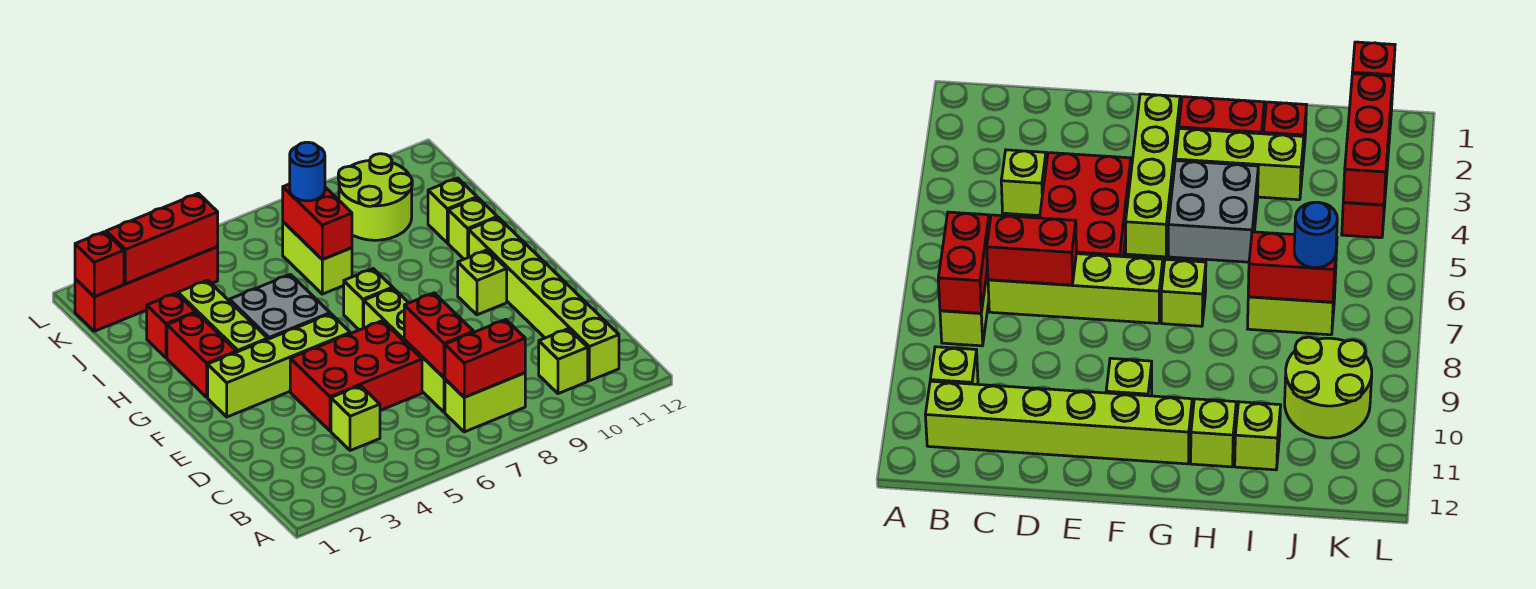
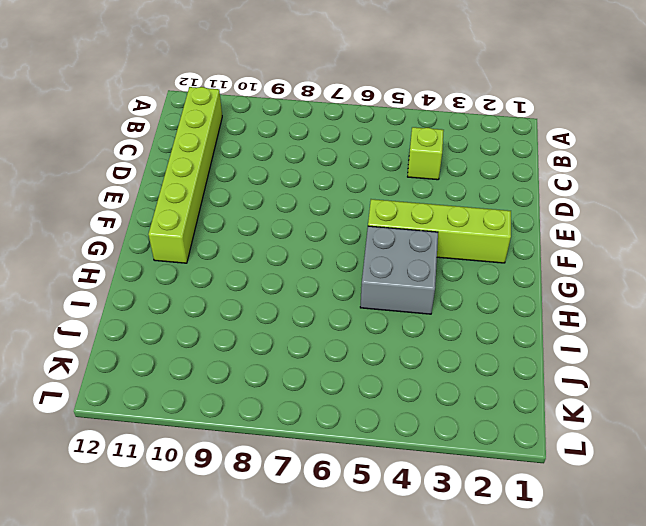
none -> lime brick B7:B8 level 1
none -> lime brick B10 level 1
none -> lime brick C7:F7 level 1

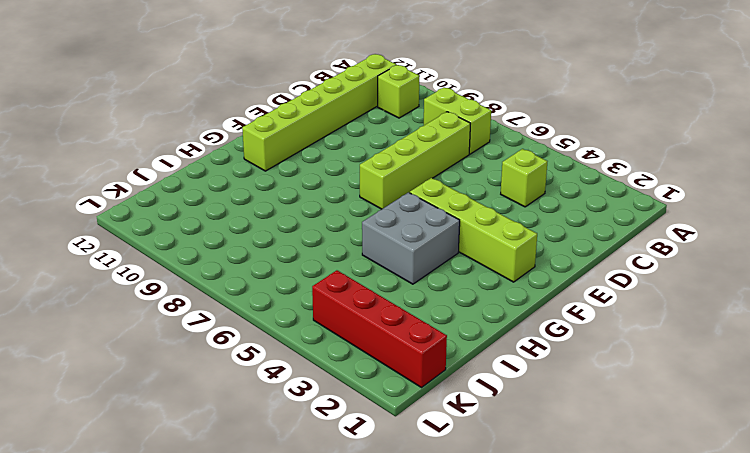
none -> red brick D4:E6 level 1
none -> lime brick F10 level 1
none -> red brick G2:H2 level 1

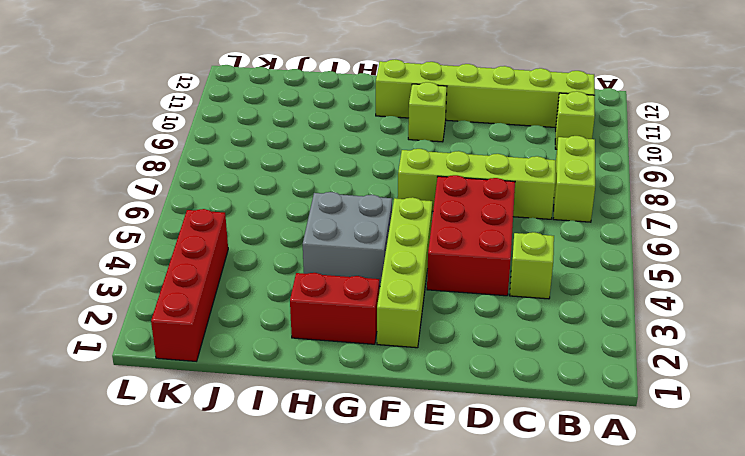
none -> lime brick G3:I3 level 1
none -> lime brick G7 level 1
none -> lime brick H11 level 1

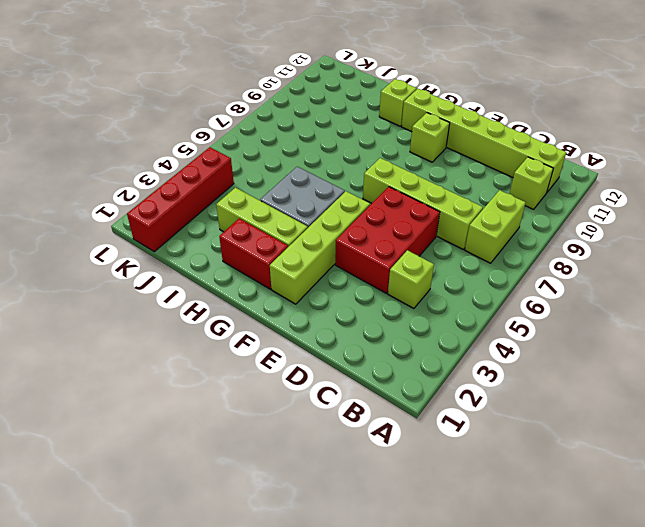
none -> lime brick G7 level 1
none -> red brick I2 level 1
none -> lime brick I7:J7 level 1

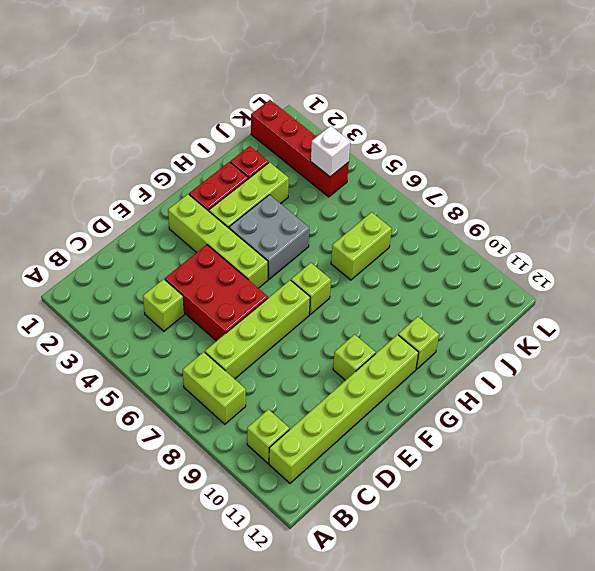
white brick K4 level 2 -> red brick K2:K4 level 2
none -> lime brick I11 level 1
none -> lime round brick J9:K10 level 1
none -> red brick B7:B8 level 2

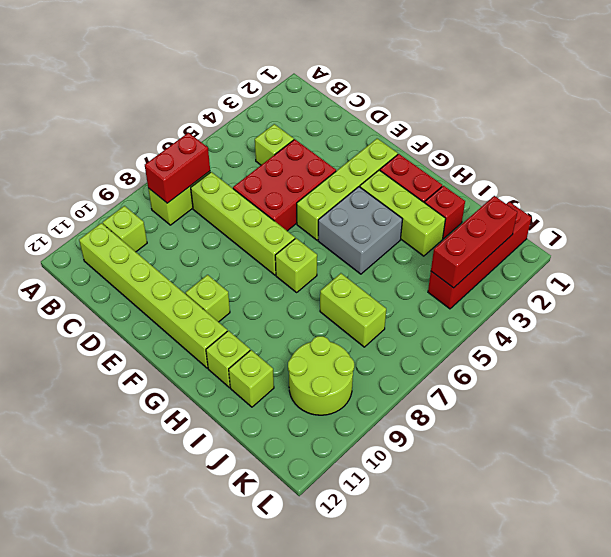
none -> red brick C7:D7 level 2
none -> red brick I7:J7 level 2
none -> red brick K1 level 2

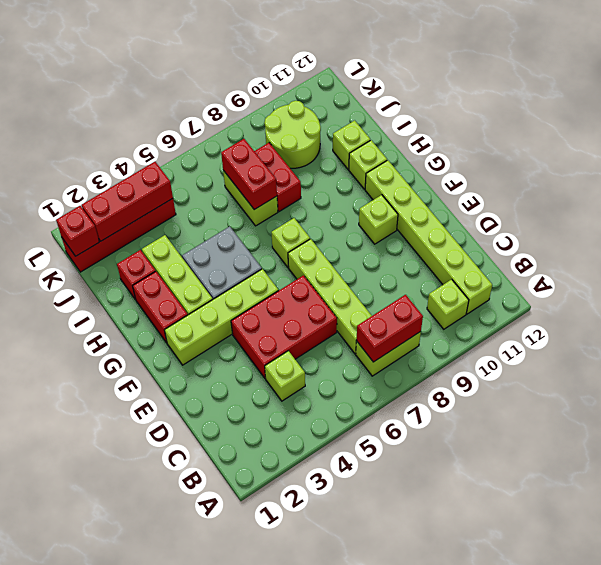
red brick I8:J8 level 1 -> red brick C7:D7 level 2
none -> blue round brick J7 level 3

